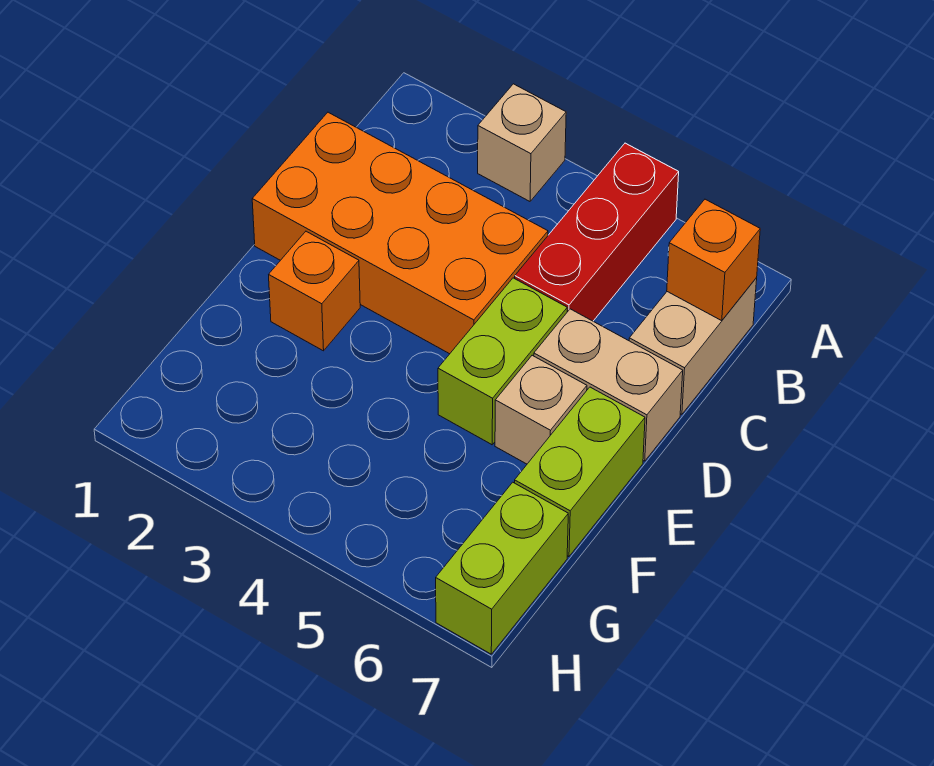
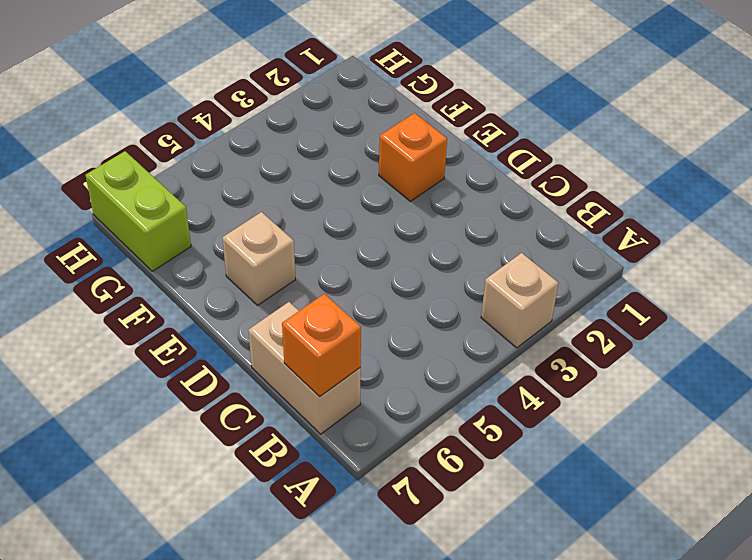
none -> red brick A5:C5 level 1
none -> orange brick C1:D4 level 1

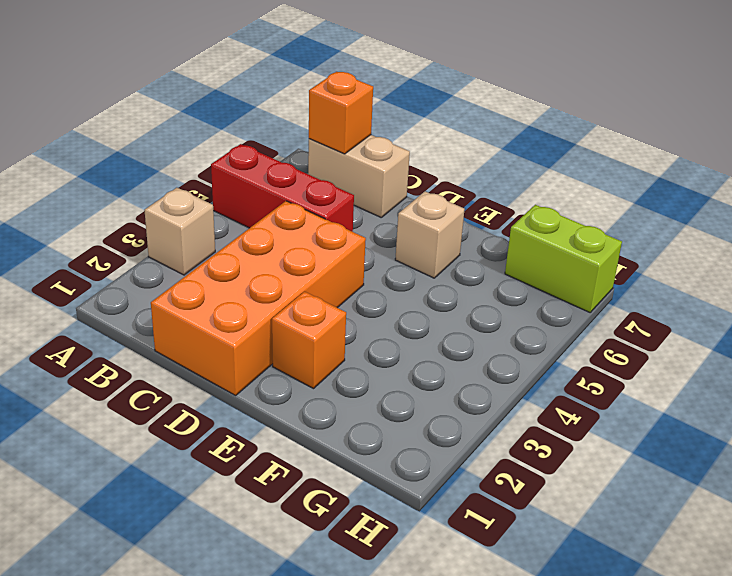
none -> lime brick D5:E5 level 1
none -> tan brick D6:D7 level 1

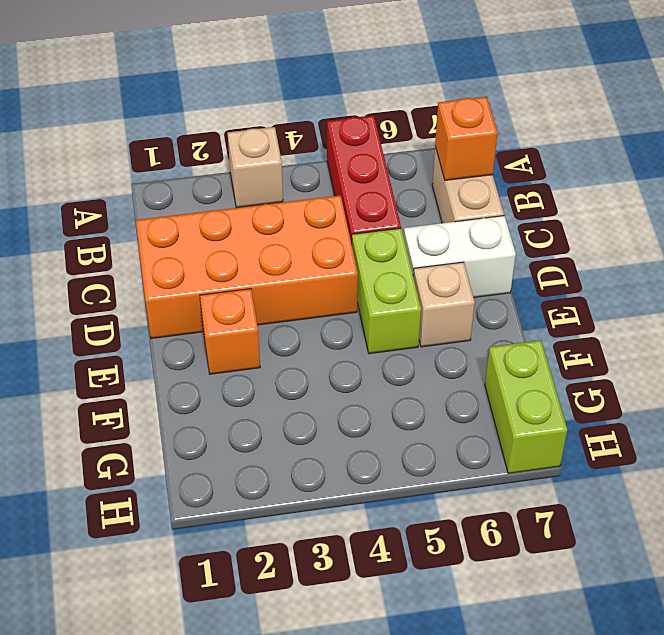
white brick D6:D7 level 1 -> tan brick D6:D7 level 1
none -> lime brick E7:F7 level 1

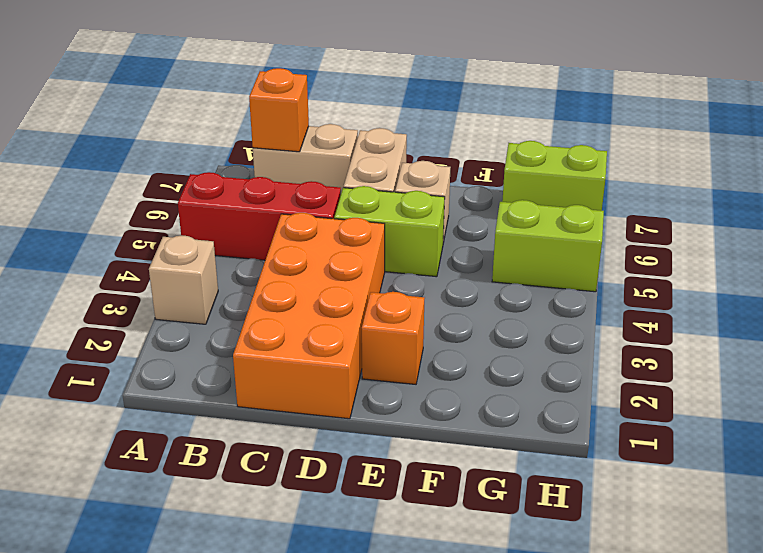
lime brick G5:H5 level 1 -> lime brick E7:F7 level 1

